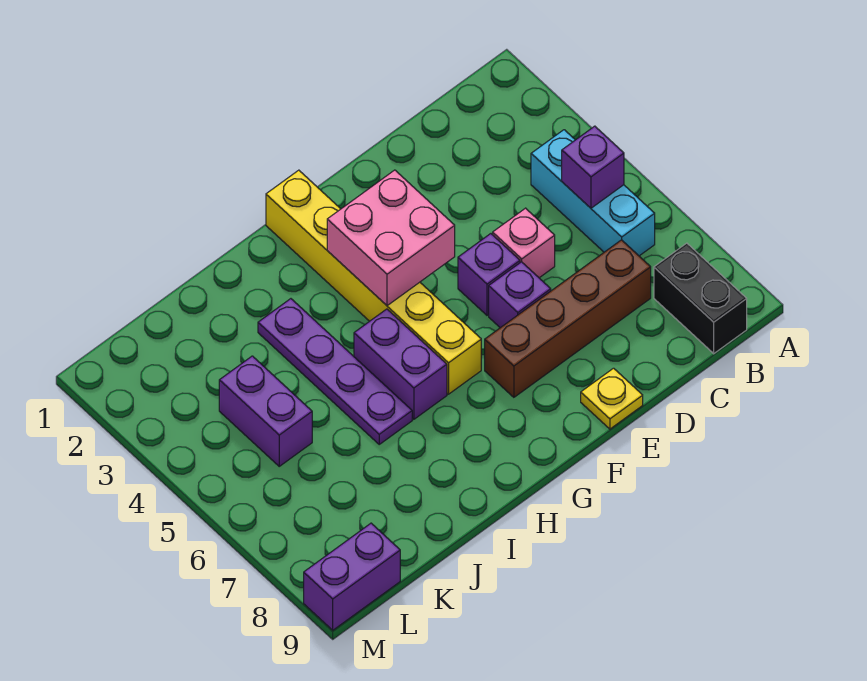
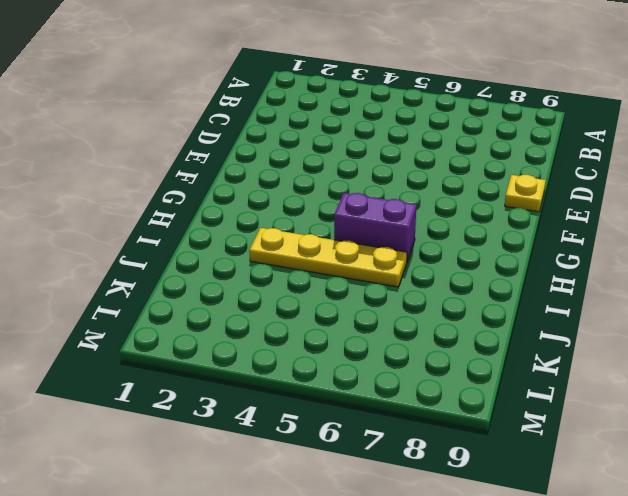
yellow plate I3:I6 level 1 -> purple plate I3:I6 level 1
none -> cyan brick B4:B6 level 1
none -> black brick B8:B9 level 1
none -> brown brick C7:F7 level 1

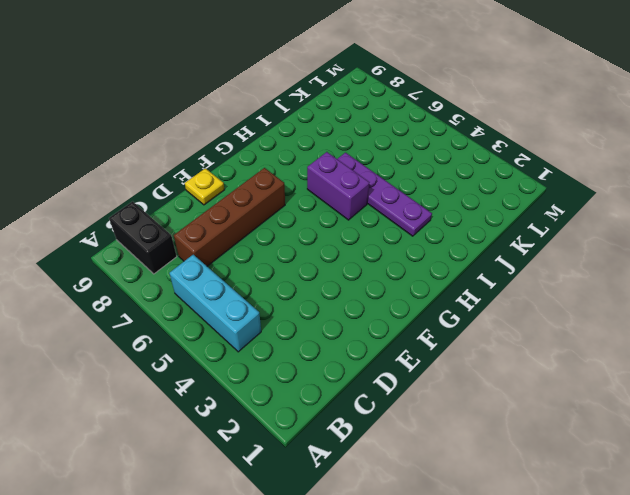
none -> pink brick D5 level 1
none -> purple brick E5 level 1
none -> purple brick E6 level 1

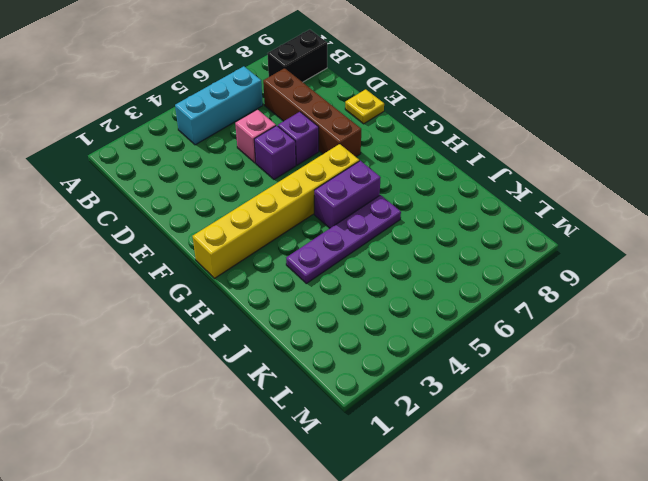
none -> purple brick K4:K5 level 1
none -> purple brick L9:M9 level 1
none -> purple brick B5 level 2

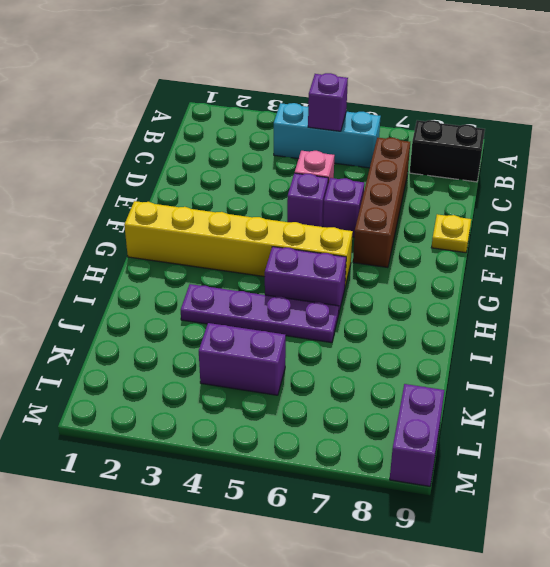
none -> pink brick F3:G4 level 2

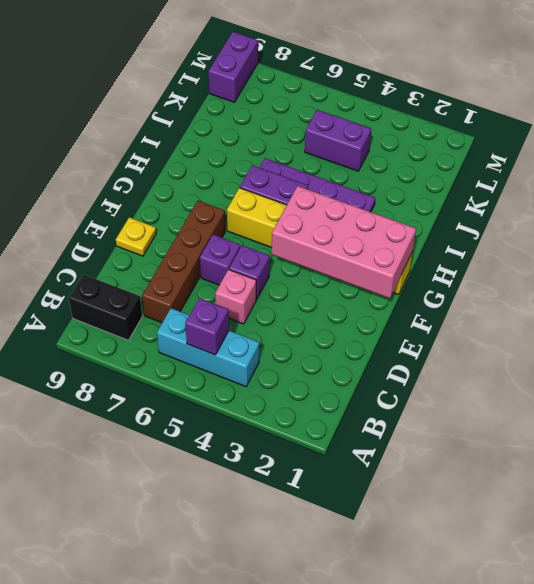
pink brick F1:G4 level 2 -> pink brick F3:G4 level 2

